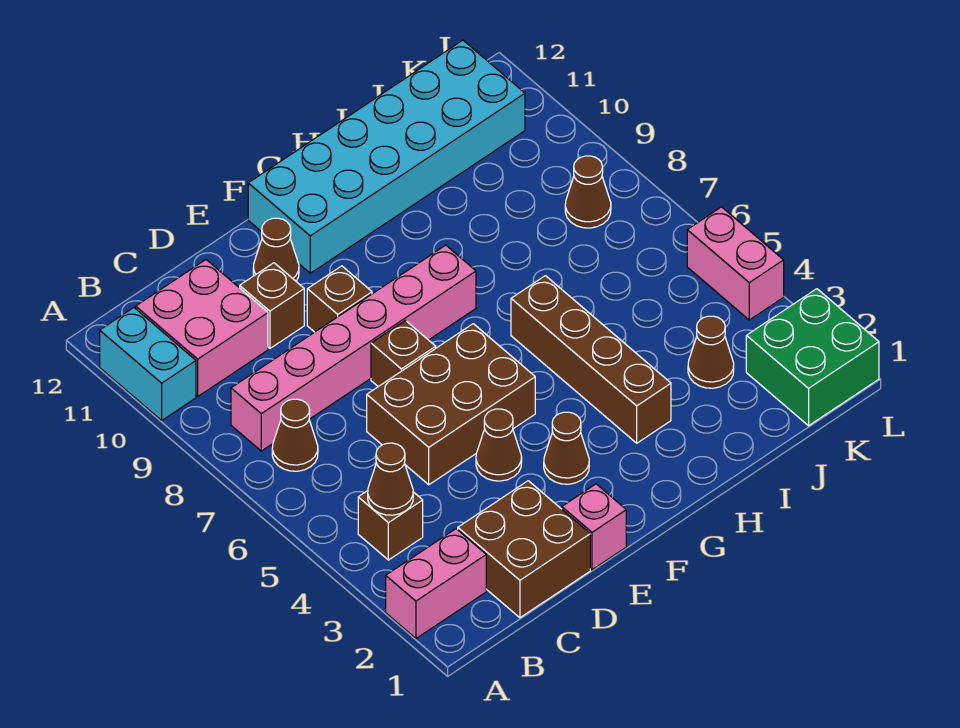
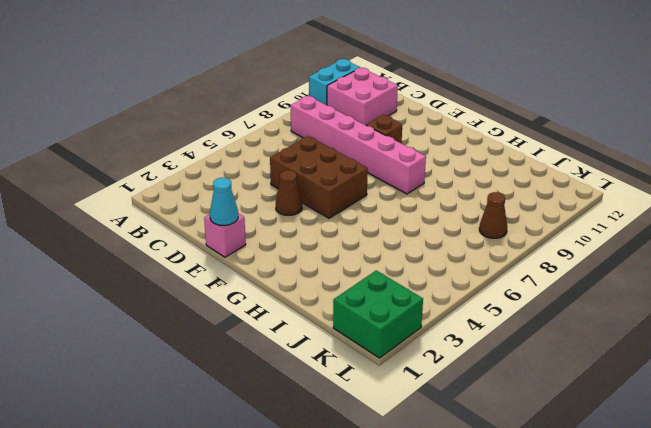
cyan cone E1 level 2 -> none
none -> pink brick A2:B2 level 1
none -> brown brick B4 level 1
none -> brown cone B7 level 1

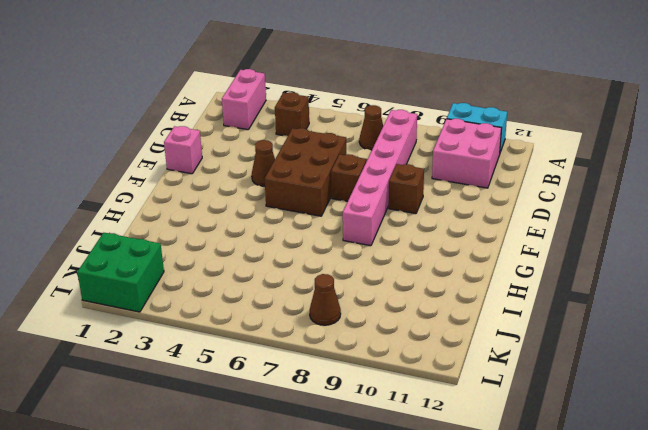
none -> brown brick C1:D2 level 1
none -> brown brick D10 level 1
none -> brown cone E11 level 1

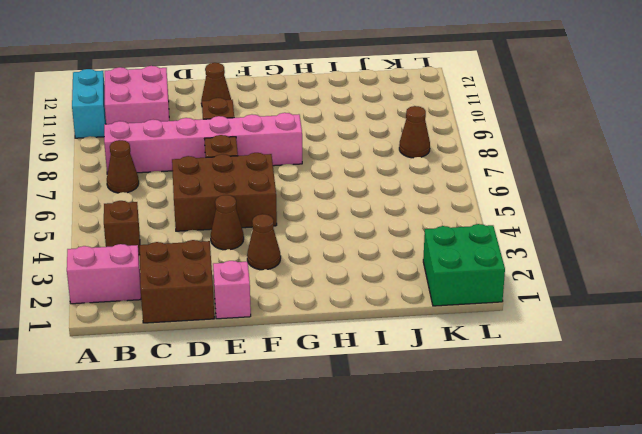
none -> brown brick D10 level 1
none -> cyan brick F11:K12 level 1
none -> brown brick H3:H6 level 1

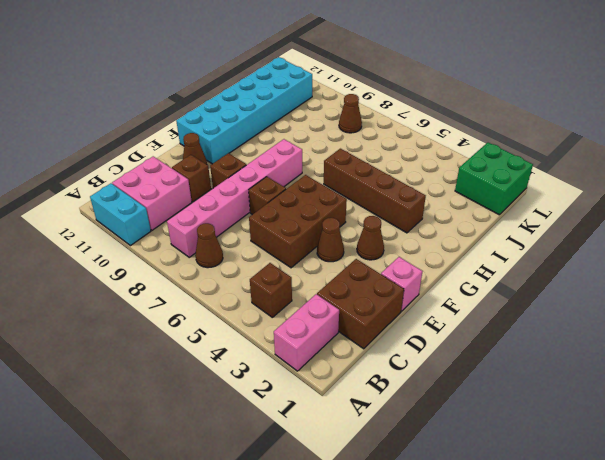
none -> brown cone J3 level 1
none -> pink brick L4:L5 level 1
none -> brown cone B4 level 2

